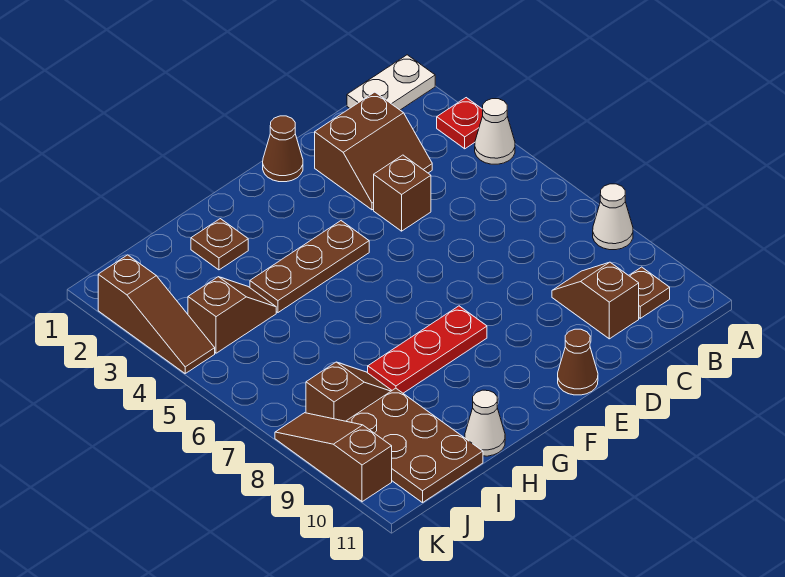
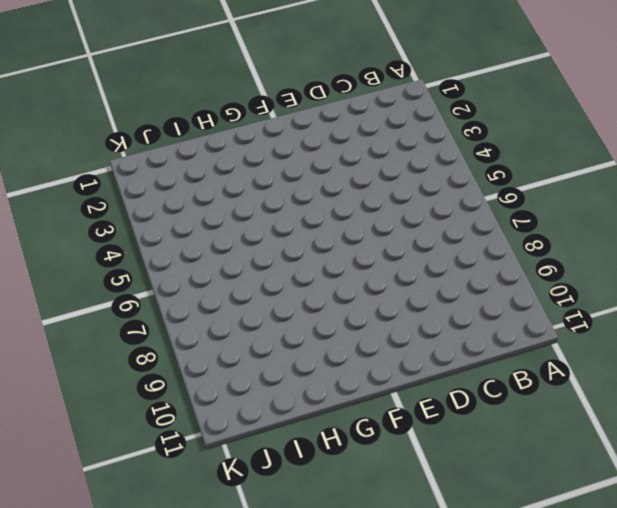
none -> white plate A1:B1 level 1
none -> red plate A3 level 1
none -> white cone A4 level 1

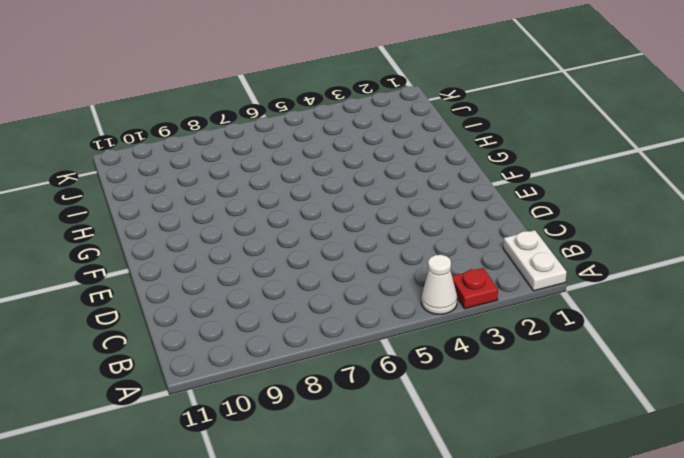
none -> white cone A8 level 1
none -> brown plate B10 level 1
none -> brown slope C2:D3 level 1 top 2

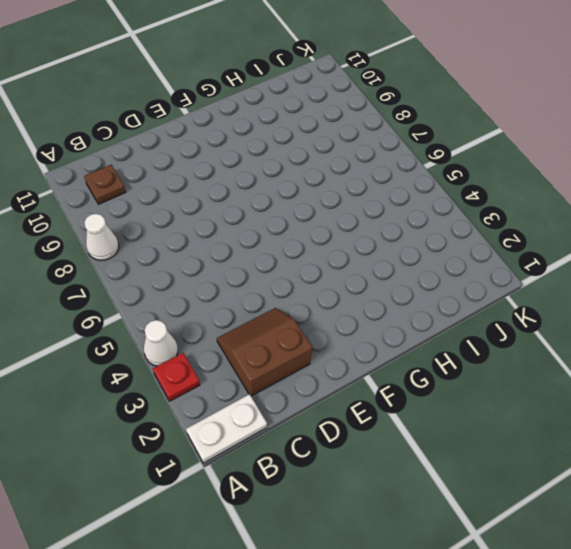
none -> brown slope C9:C10 level 1 top 10
none -> brown brick D4 level 1
none -> brown cone E1 level 1

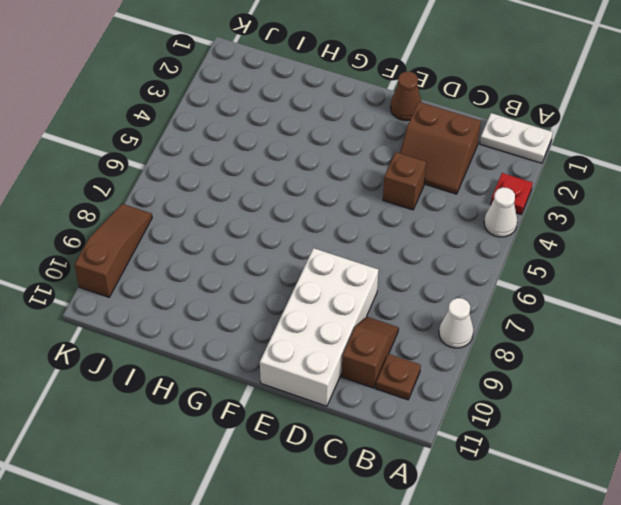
white brick D8:E11 level 1 -> brown cone E11 level 1
none -> brown plate F4:H4 level 1
none -> red plate F8:H8 level 1
none -> brown plate H2 level 1

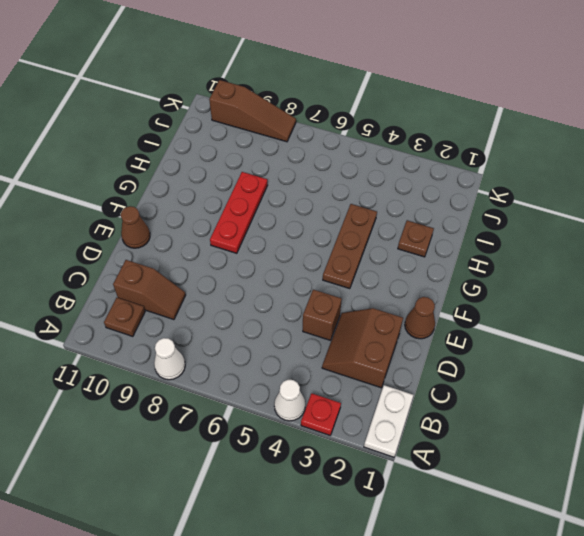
none -> white cone H11 level 1
none -> brown slope I4:J4 level 1 top J
none -> brown slope I8:J8 level 1 top J

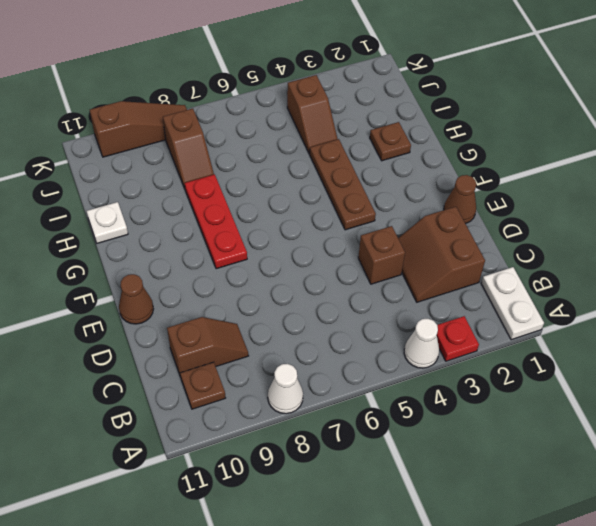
white plate H11 level 1 -> white cone H11 level 1
none -> brown plate I9:J11 level 1
none -> brown slope K2:K4 level 1 top 2

